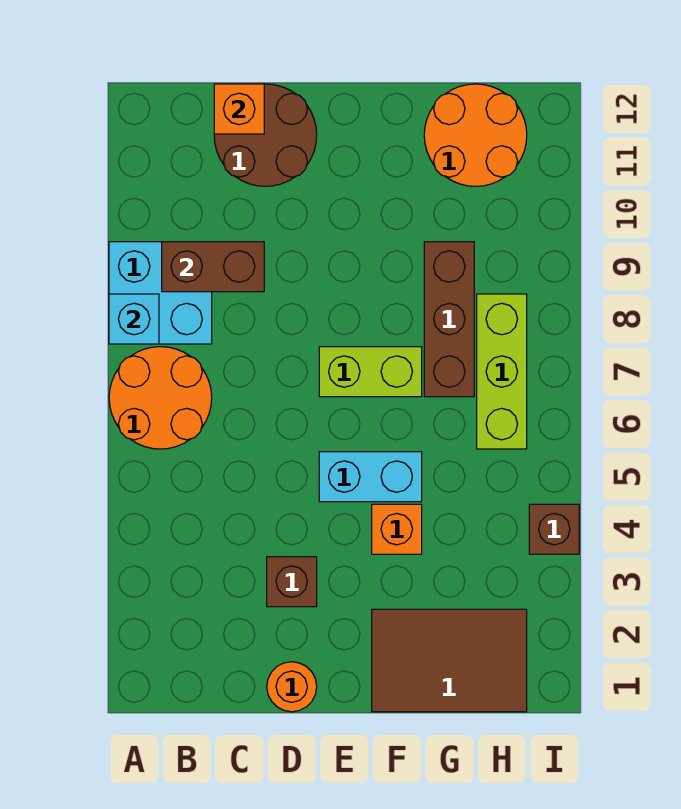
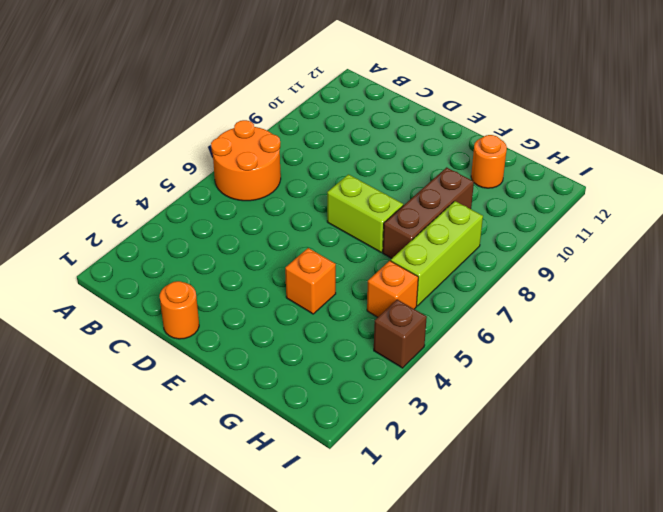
orange round brick G11 level 1 -> orange round brick G11:H12 level 1
orange brick H5 level 1 -> orange brick C12 level 2
none -> cyan brick A8:B9 level 1
none -> brown round brick C11:D12 level 1
none -> brown brick D3 level 1

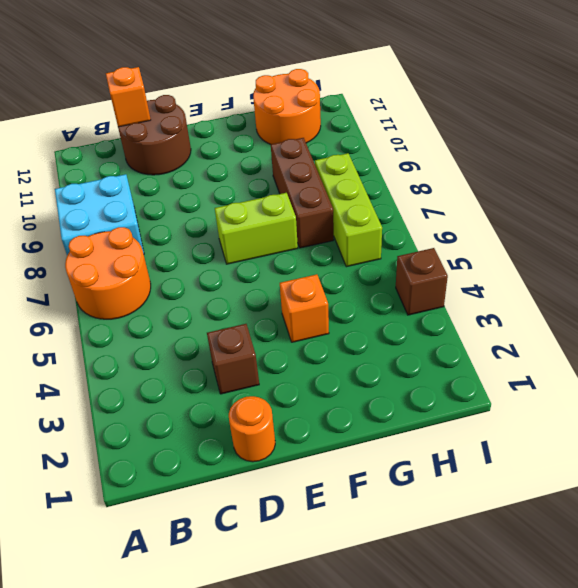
none -> cyan brick E5:F5 level 1
none -> brown tile F1:H2 level 1
none -> cyan brick A8 level 2

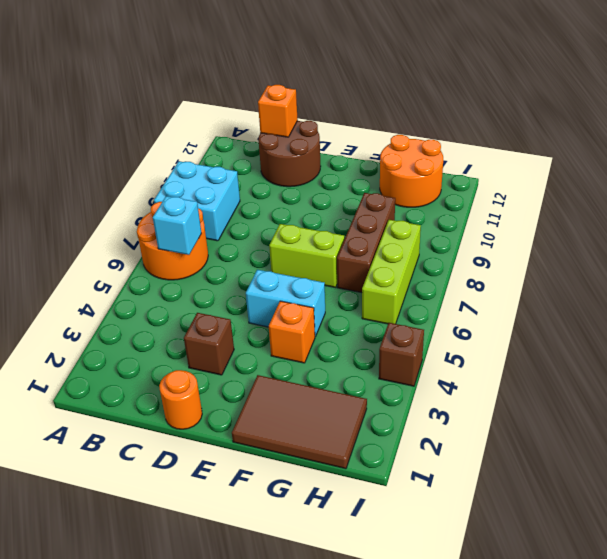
cyan brick B6 level 2 -> cyan brick A8 level 2
none -> brown brick B9:C9 level 2

